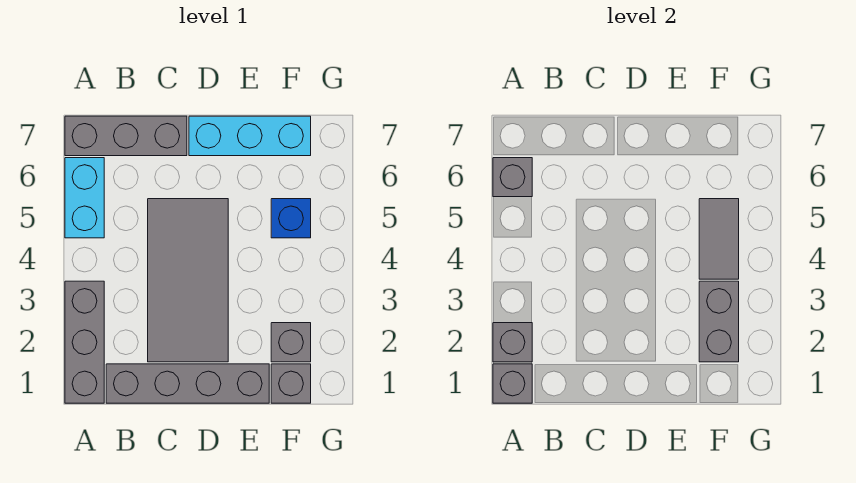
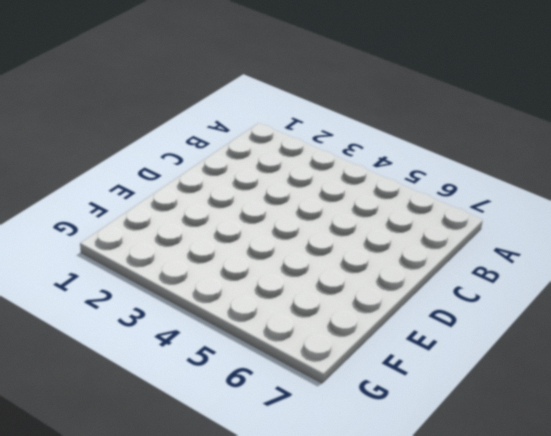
none -> grey brick A1:A3 level 1
none -> cyan brick A5:A6 level 1
none -> grey brick A7:C7 level 1

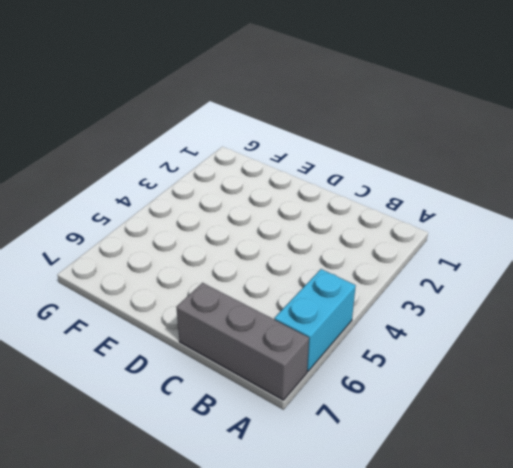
none -> grey brick A1:A3 level 1
none -> grey brick B1:E1 level 1
none -> grey tile C2:D5 level 1

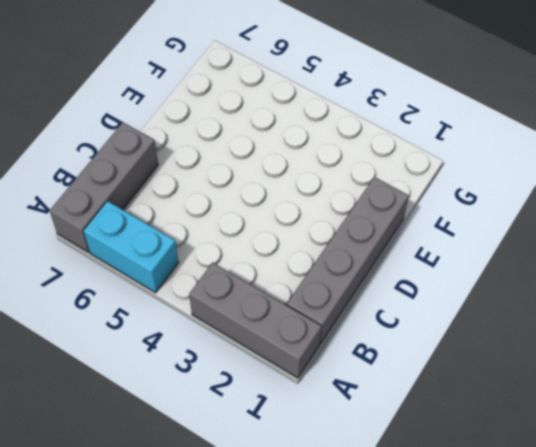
none -> grey tile C2:D5 level 1
none -> cyan brick D7:F7 level 1
none -> grey brick F1 level 1

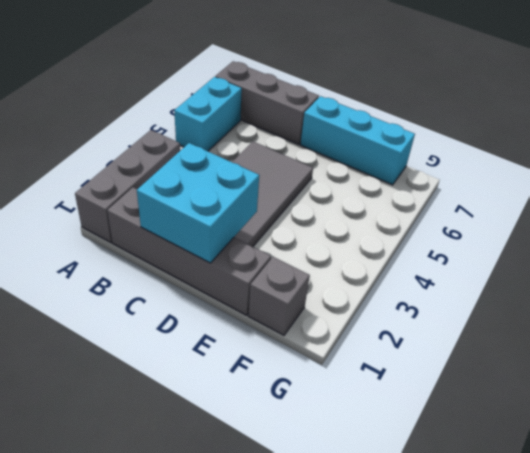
cyan brick C1:D2 level 2 -> none
none -> grey brick F2 level 1
none -> blue brick F5 level 1
none -> grey brick A1 level 2

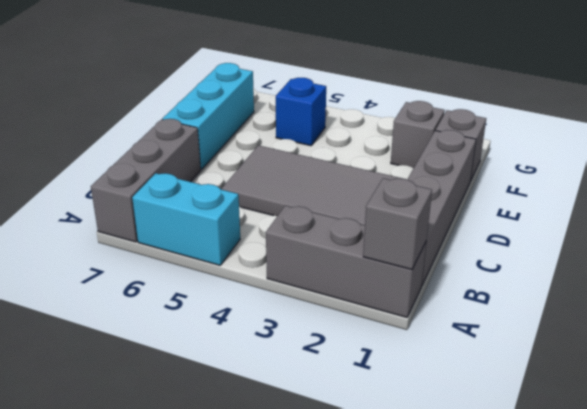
none -> grey brick A2 level 2
none -> grey brick A6 level 2
none -> grey brick F2:F3 level 2

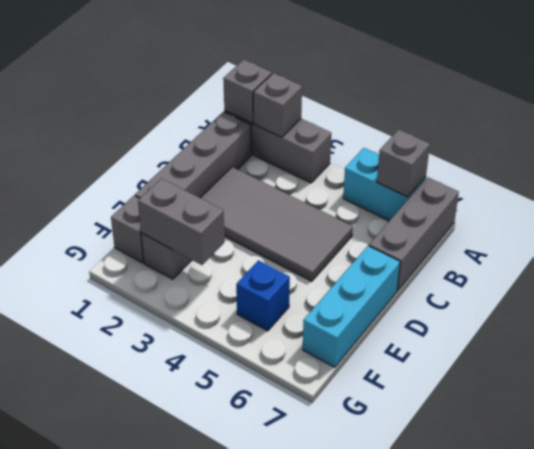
none -> grey tile F4:F5 level 2

